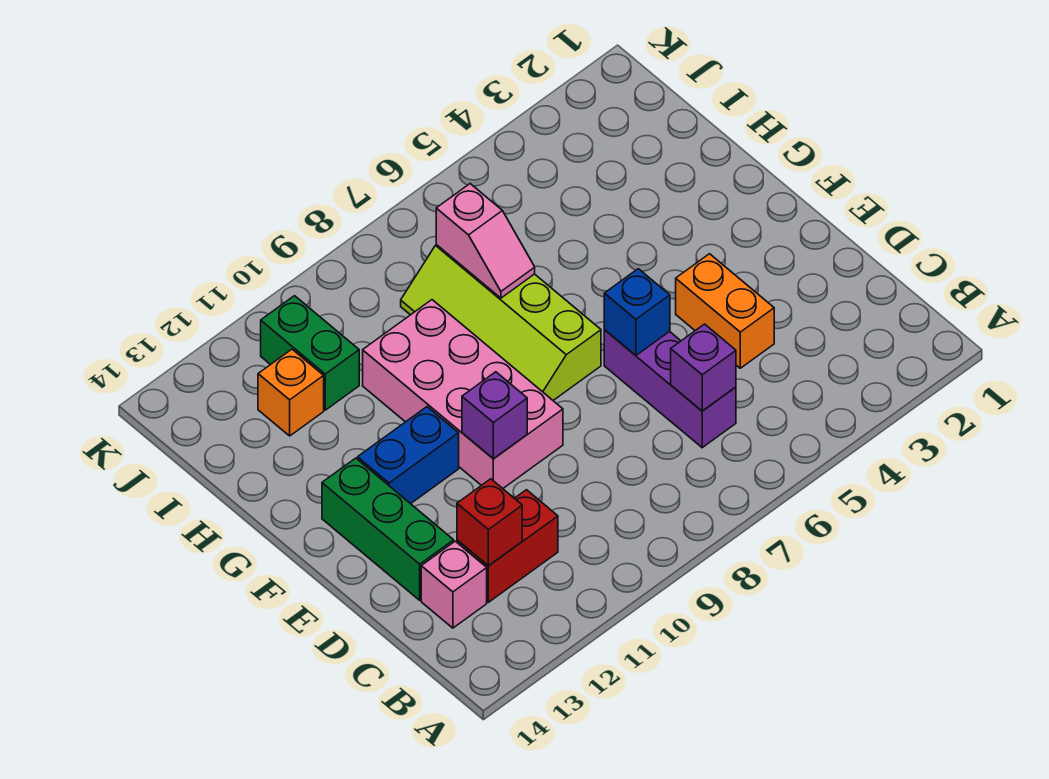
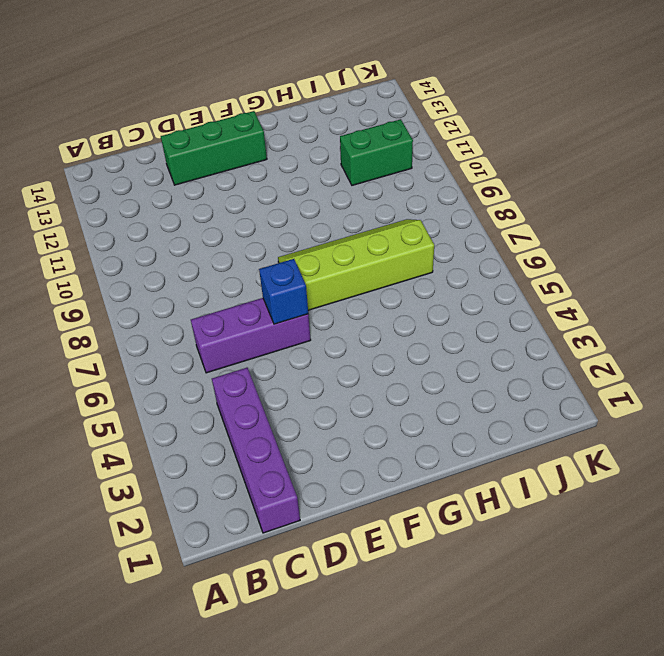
purple brick C1:C4 level 1 -> none
none -> red brick C11:C12 level 1
none -> pink brick C13 level 1
none -> orange brick D4:E4 level 1

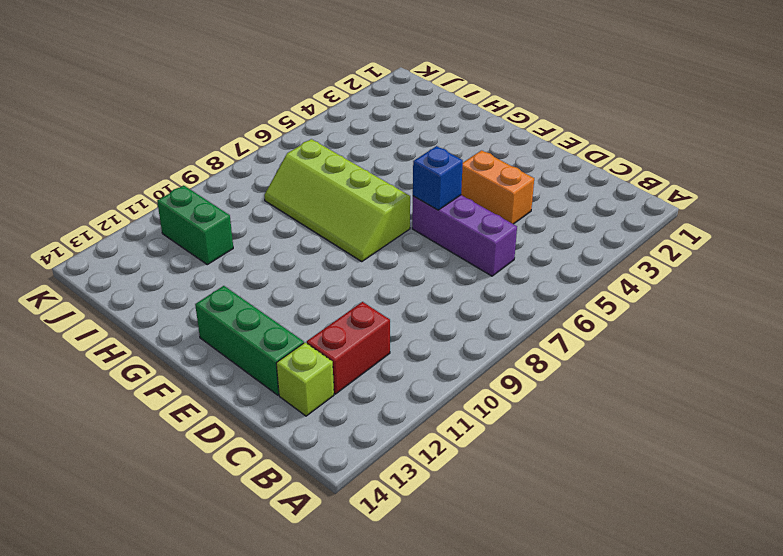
lime brick C13 level 1 -> pink brick C13 level 1
none -> pink brick E9:H10 level 1
none -> blue brick F11:F12 level 1
none -> orange brick I12 level 1

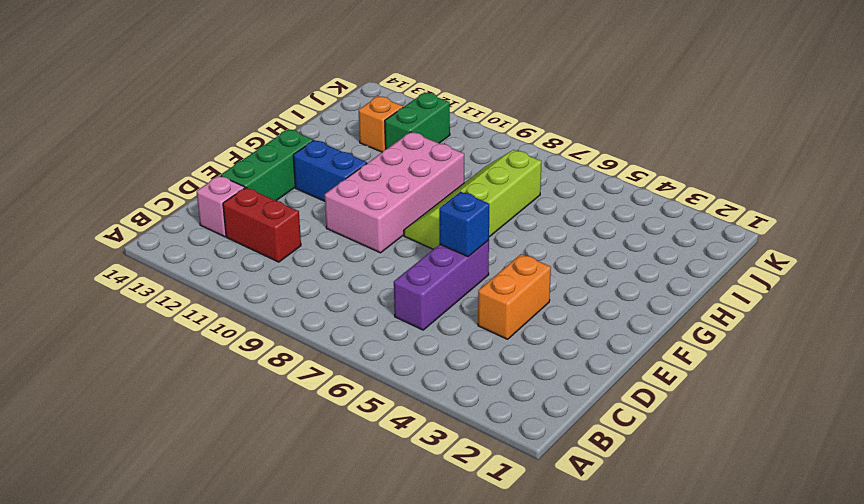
none -> purple brick C6 level 2
none -> red brick C12 level 2
none -> purple brick E10 level 2

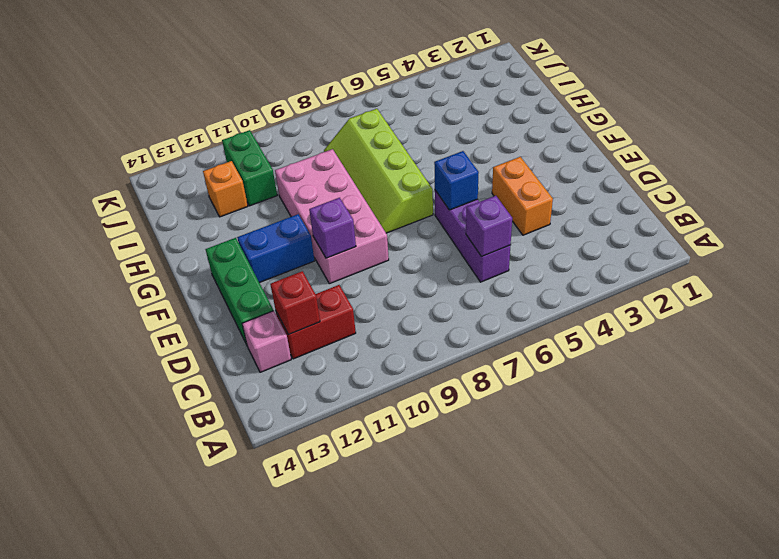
none -> pink slope H7:I7 level 2 top I

